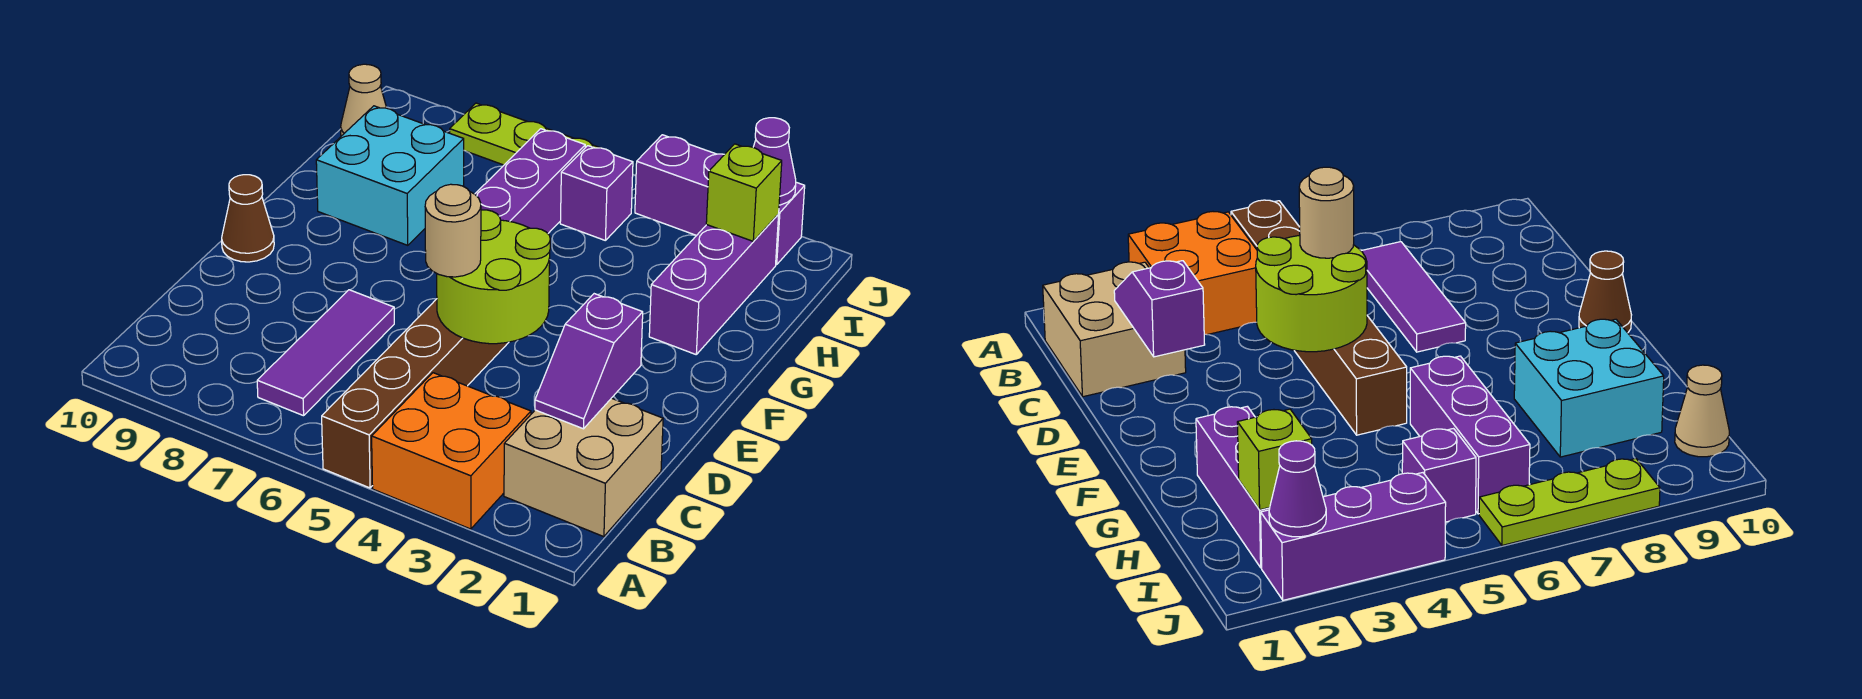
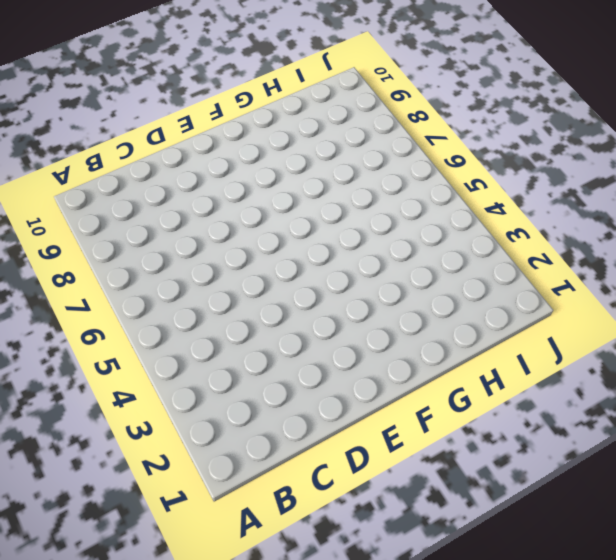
none -> orange brick A3:B4 level 1
none -> brown brick A5:F5 level 1
none -> tan brick B1:C2 level 1

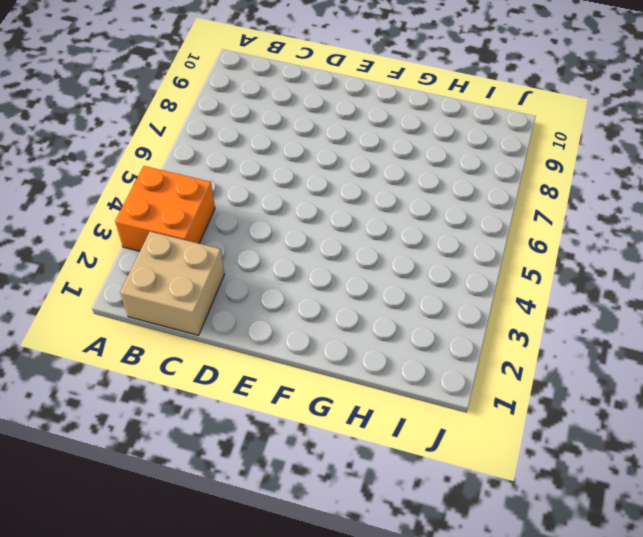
none -> brown brick A5:F5 level 1
none -> purple tile B7:D7 level 1
none -> brown cone E10 level 1

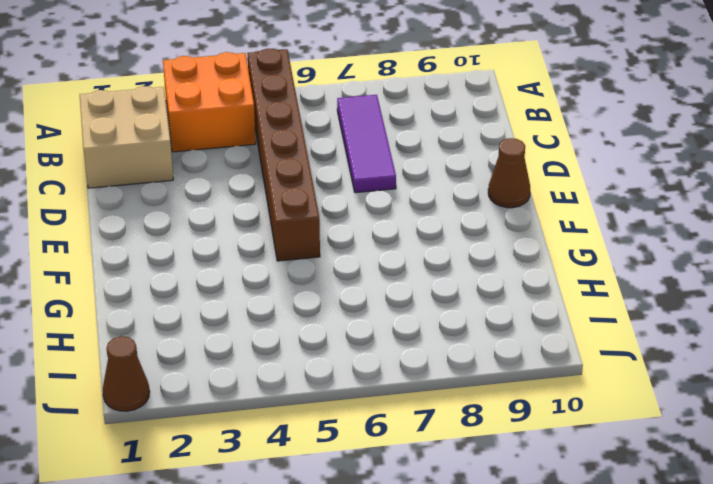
brown cone J1 level 1 -> none
none -> purple brick G2:I2 level 1
none -> purple brick G6:I6 level 1
none -> cyan brick G8:H9 level 1

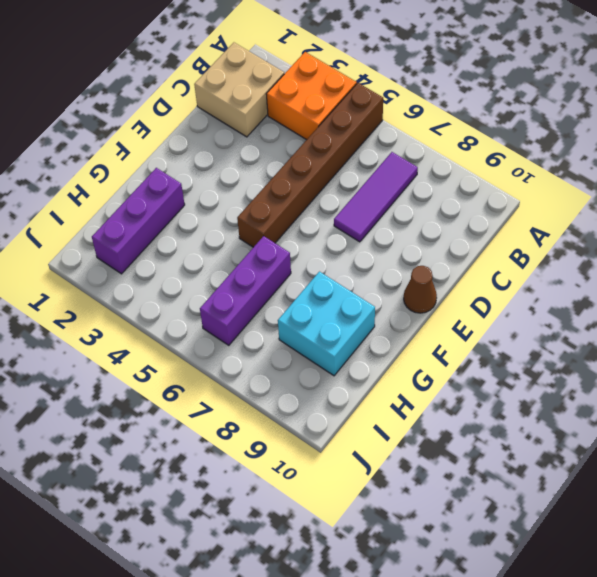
none -> purple brick I5 level 1
none -> tan cone I10 level 1
none -> purple brick J2:J4 level 1

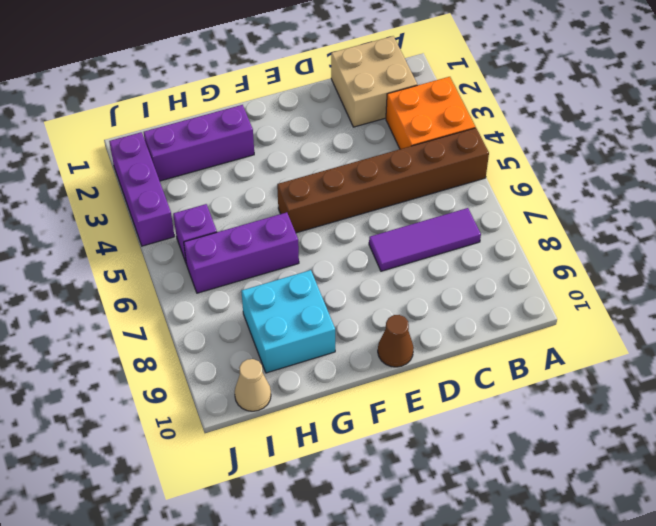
none -> lime plate J6:J8 level 1
none -> purple slope C2:D2 level 2 top D
none -> lime round brick D4:E5 level 2

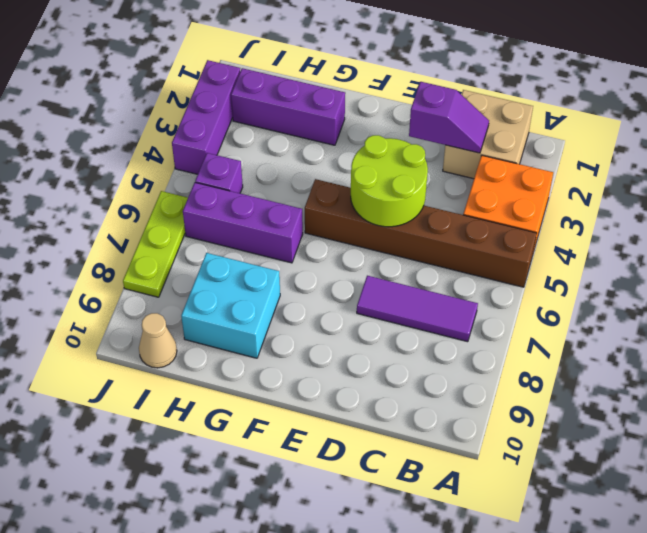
none -> brown cone E10 level 1
none -> lime brick I2 level 2
none -> purple cone J2 level 2

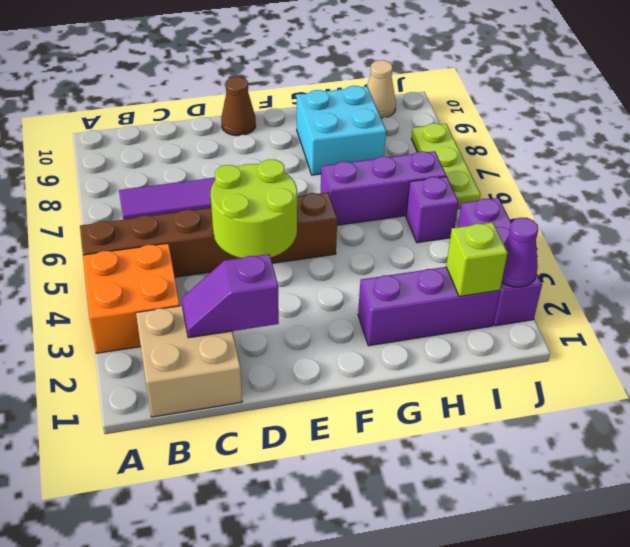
none -> tan round brick D5 level 3

